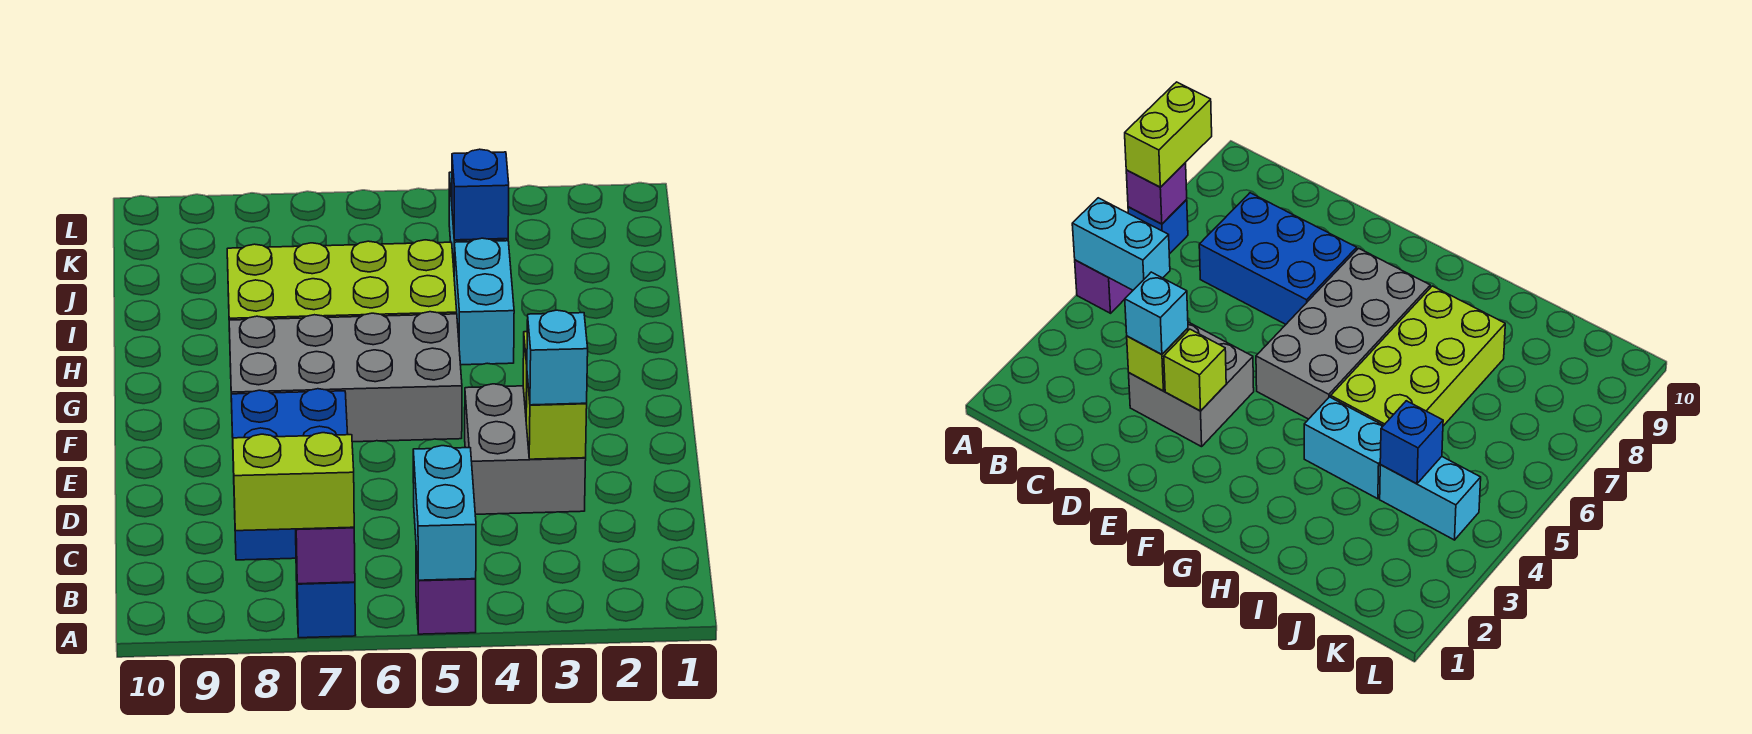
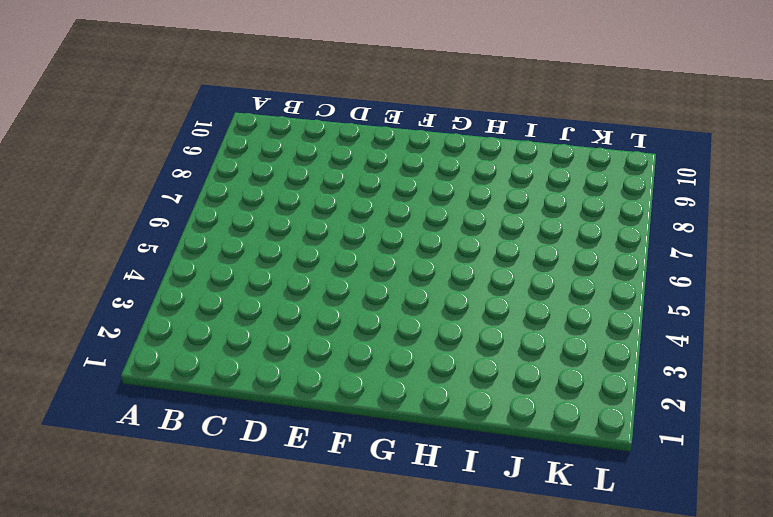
none -> purple brick A5 level 1
none -> blue brick A7 level 1
none -> blue brick C7:E8 level 1

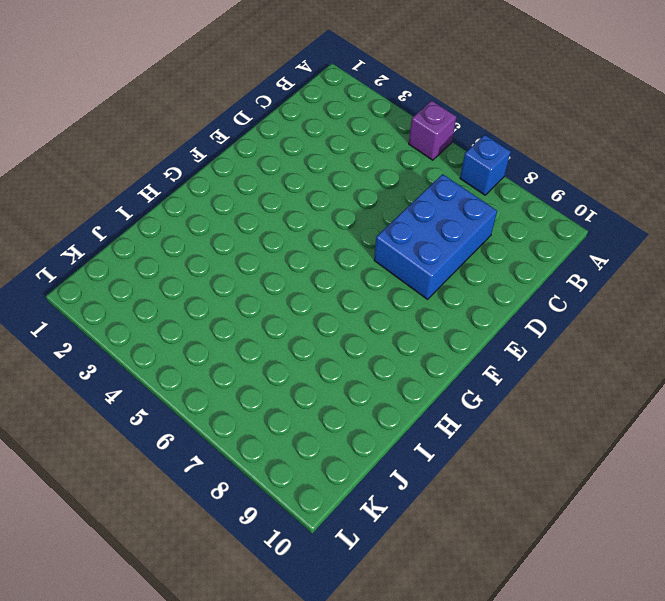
none -> grey brick D3:E4 level 1
none -> grey brick F5:G8 level 1
none -> cyan brick H4:I4 level 1

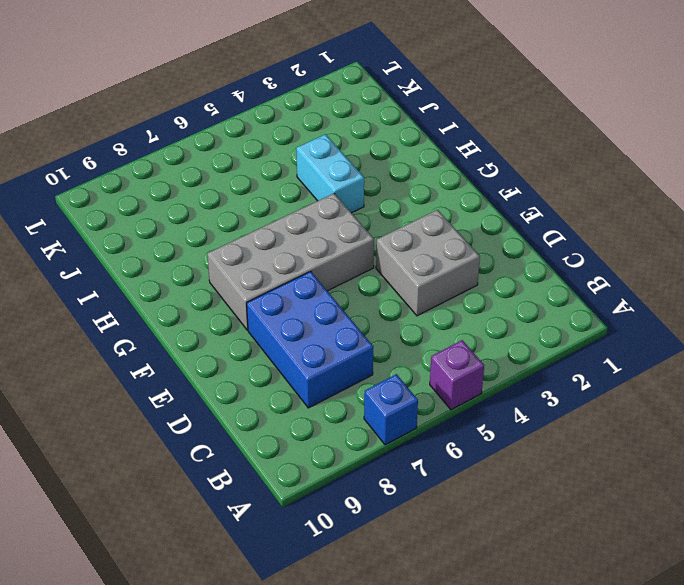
none -> lime brick H5:I8 level 1
none -> cyan brick J4:K4 level 1
none -> cyan brick A5:B5 level 2

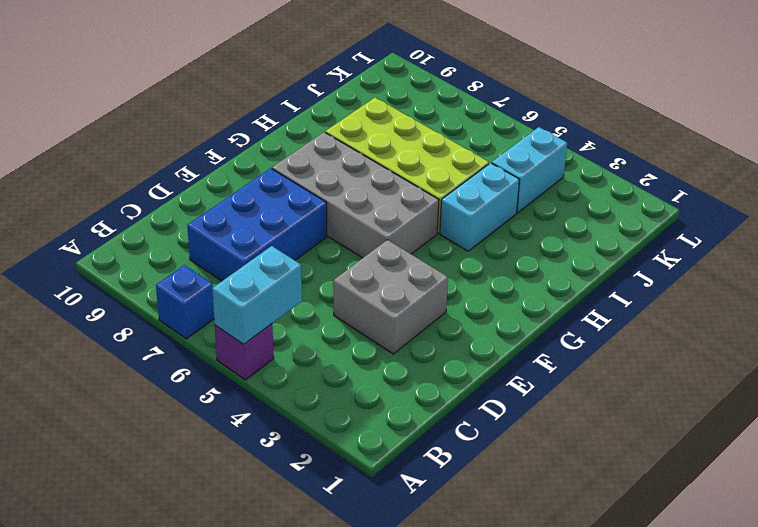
none -> purple brick A7 level 2
none -> lime brick D3 level 2
none -> lime brick E3 level 2

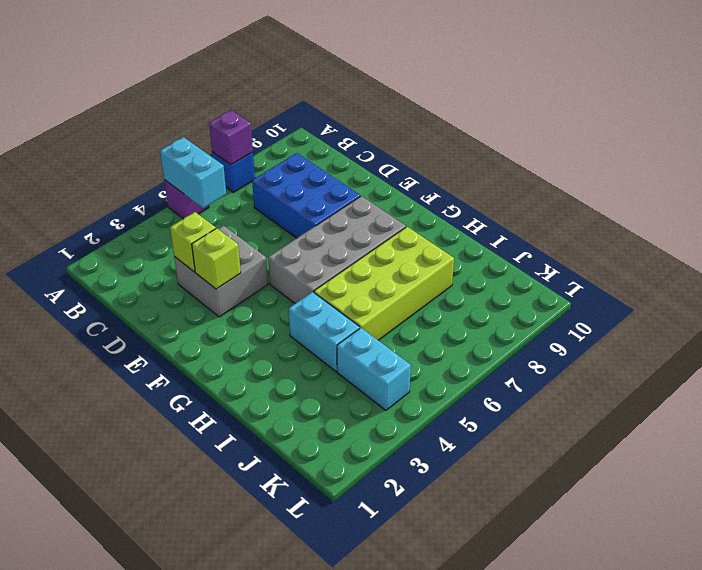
none -> blue brick J4 level 2
none -> lime brick A7:A8 level 3
none -> cyan brick D3 level 3

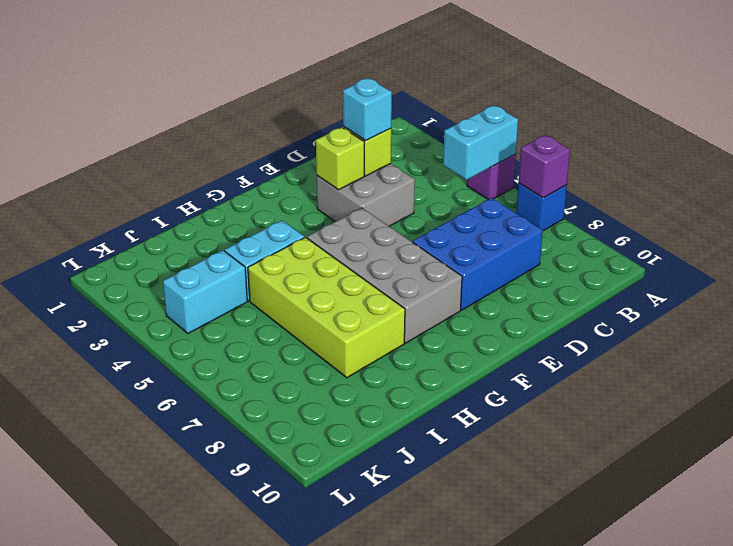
none -> blue brick J4 level 2
none -> lime brick A7:A8 level 3

